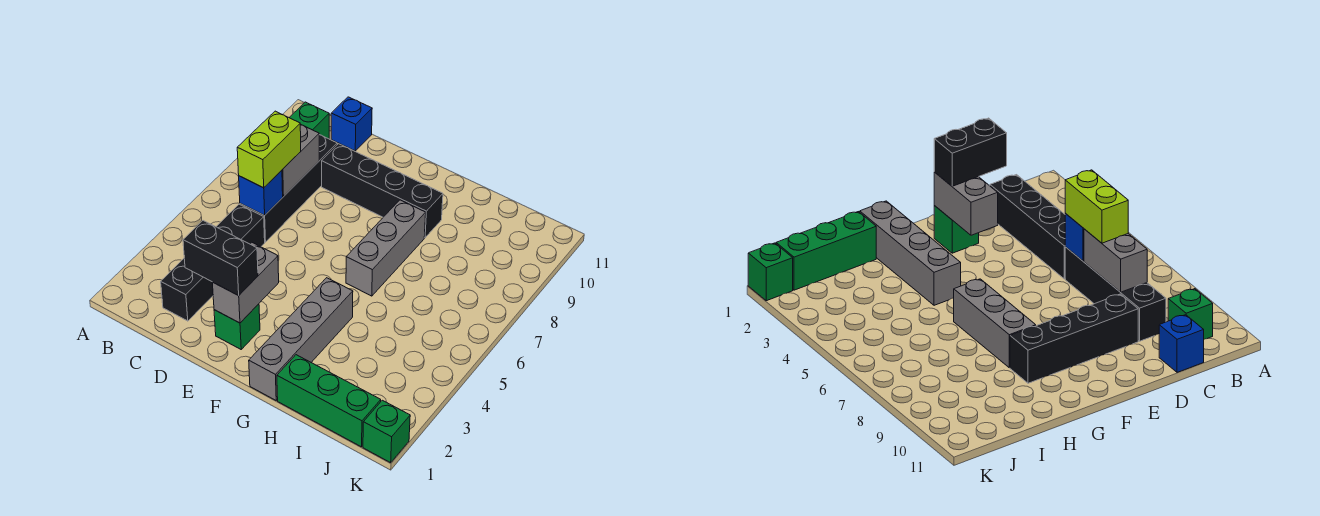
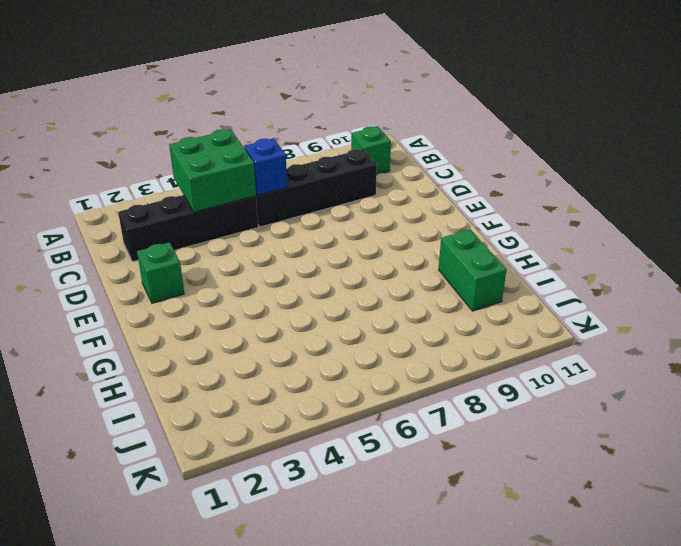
green brick B4:C5 level 2 -> none
green brick H10:I10 level 1 -> none
none -> blue brick C11 level 1
none -> black brick D9:G9 level 1
none -> grey brick G1:G4 level 1

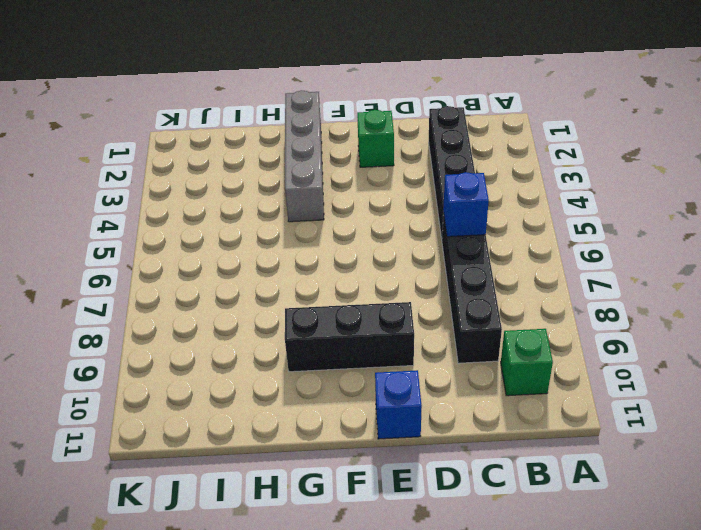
black brick E9:G9 level 1 -> black brick D9:G9 level 1
blue brick E11 level 1 -> blue brick C11 level 1
none -> grey brick G6:G8 level 1
none -> green brick H1:J1 level 1
none -> green brick K1 level 1

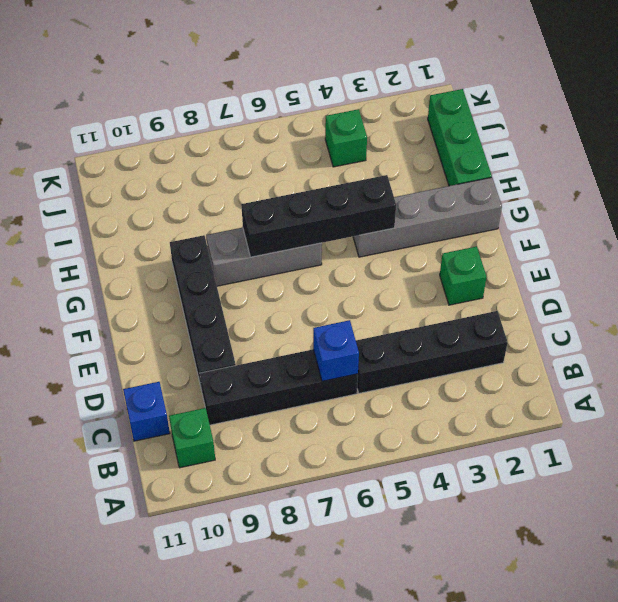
black brick G4:G7 level 2 -> none
green brick J4 level 1 -> green brick K1 level 1
none -> grey brick C7:C8 level 2
none -> grey brick E2:E3 level 2
none -> lime brick C6:C7 level 3

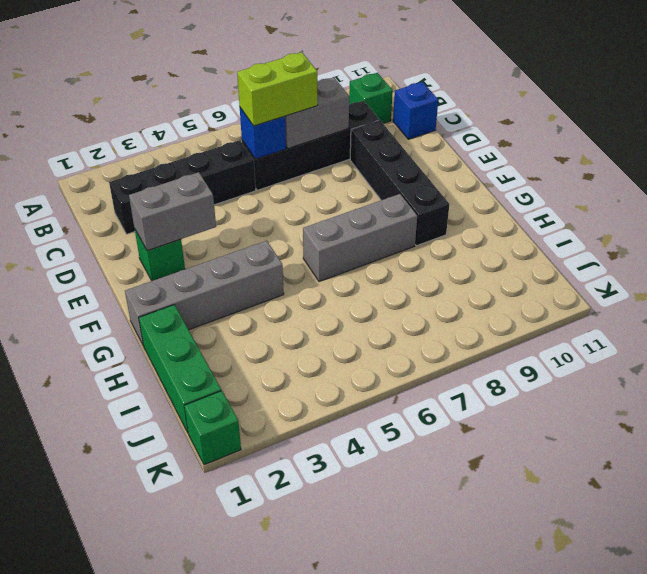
none -> black brick D2:E2 level 3

